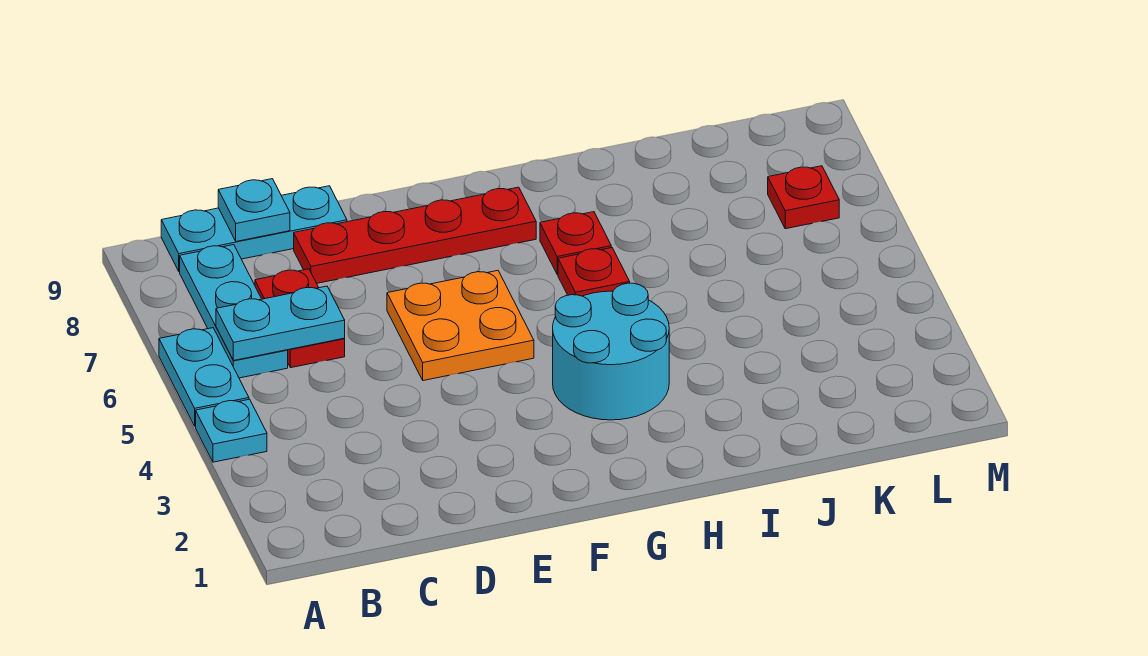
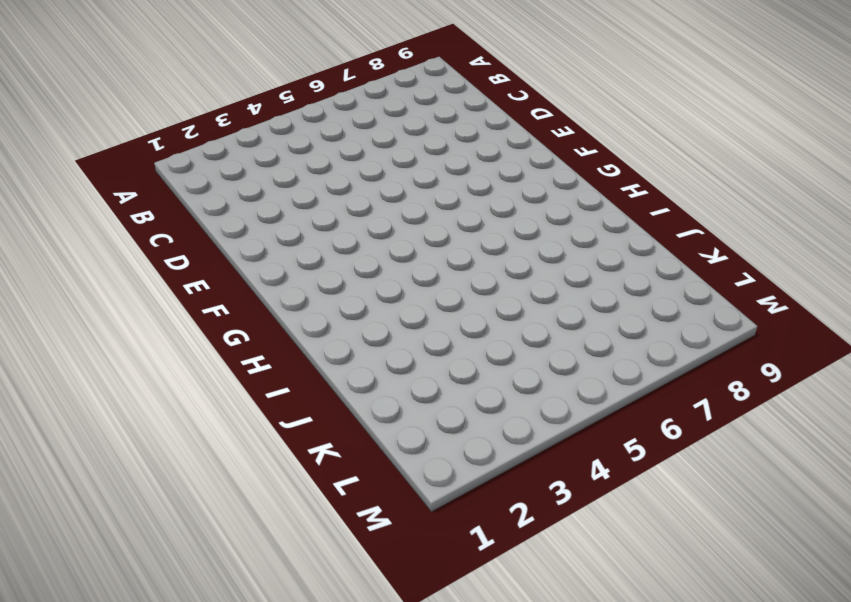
none -> cyan plate A4 level 1
none -> cyan plate A5:A6 level 1
none -> cyan plate B6:B8 level 1

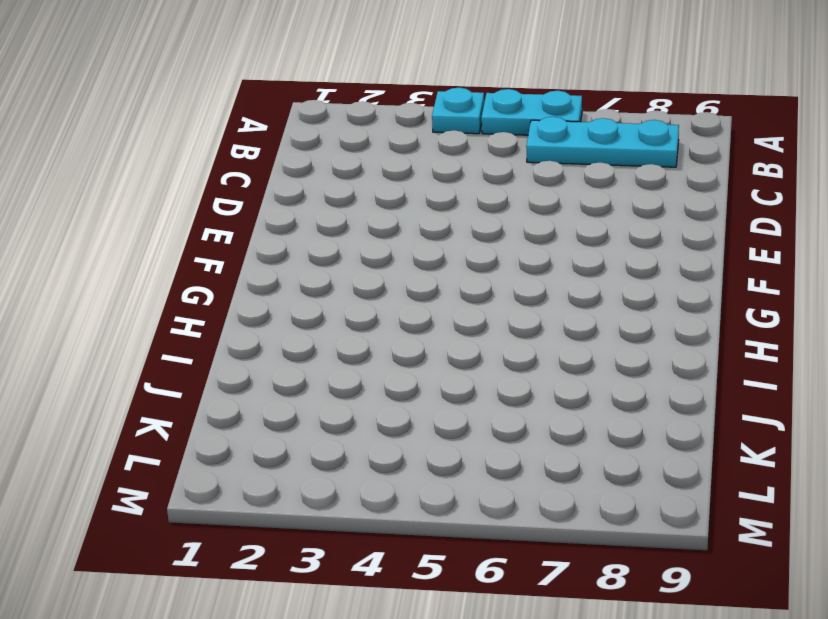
none -> cyan plate B9:D9 level 1
none -> red plate C6:C7 level 1
none -> red plate D8:G8 level 1

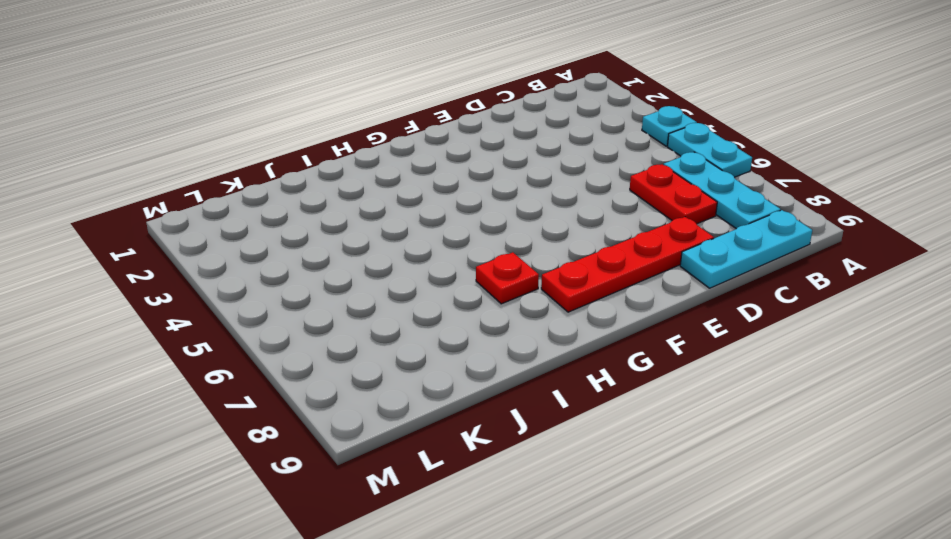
none -> orange plate E5:F6 level 1
none -> cyan round brick G3:H4 level 1
none -> red plate H6 level 1

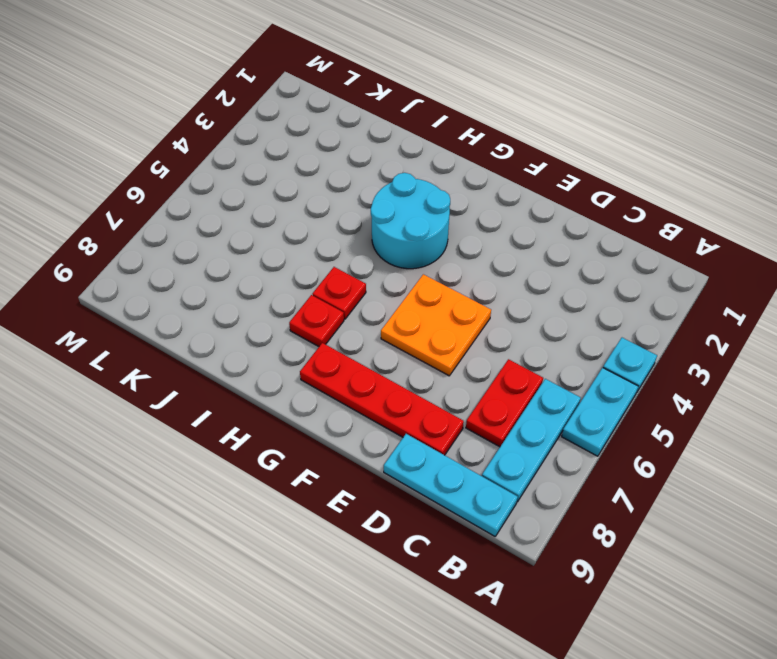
none -> red plate L7 level 1
none -> cyan plate B6:C6 level 2
none -> cyan plate C9 level 2

